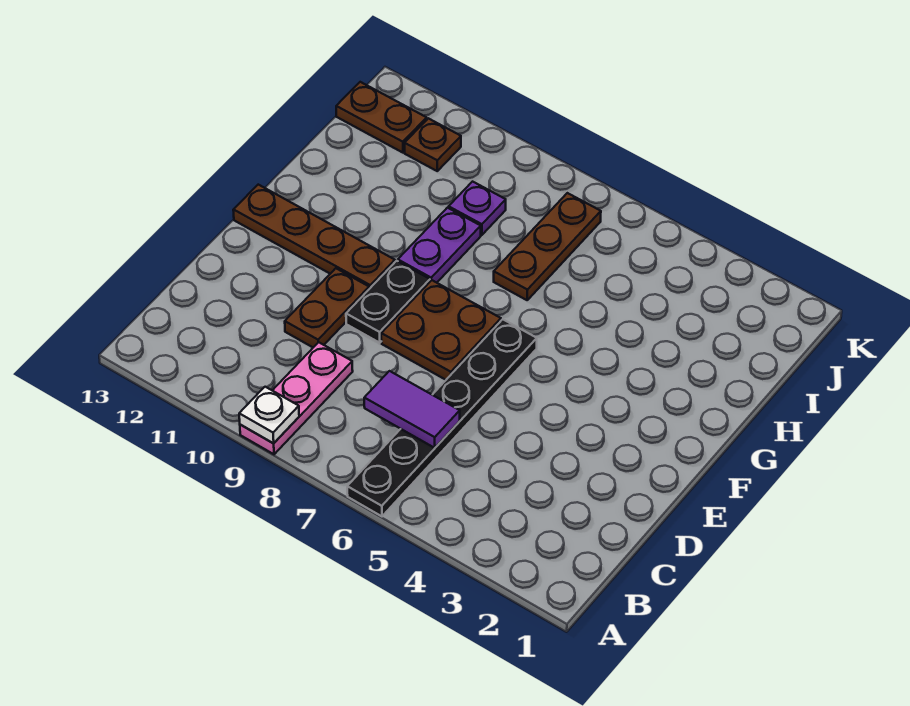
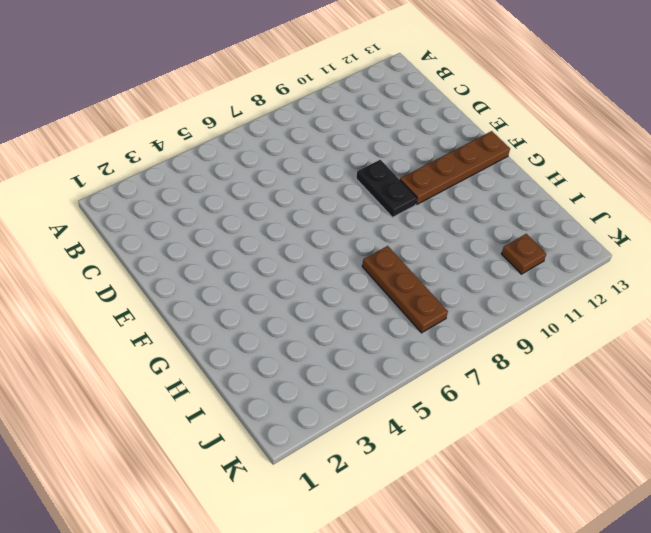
none -> black plate A6:F6 level 1
none -> pink plate A9:C9 level 1
none -> brown plate D10:E10 level 1

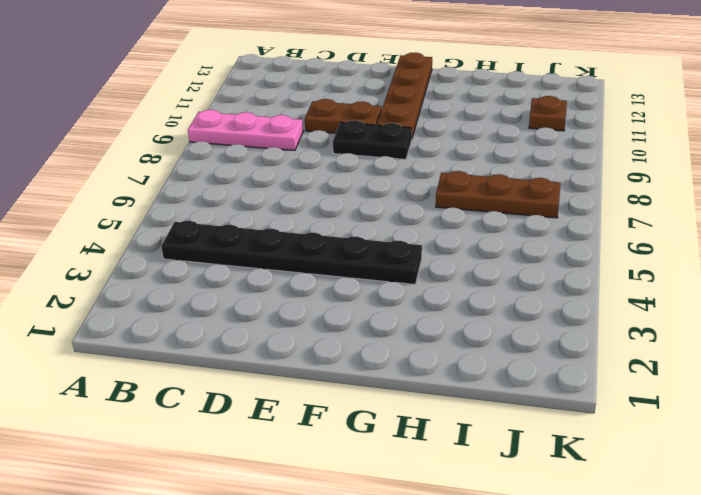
black plate B4:G4 level 1 -> black plate A6:F6 level 1
none -> brown plate E7:F8 level 1
none -> purple plate G9:H9 level 1
none -> purple plate I9 level 1

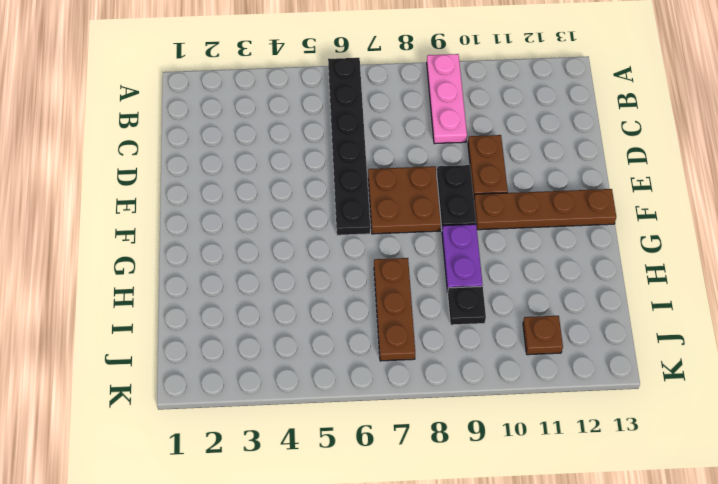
black plate I9 level 1 -> purple plate I9 level 1
none -> brown plate J12:J13 level 1
none -> white plate A9 level 2
none -> purple tile C6:C7 level 2

